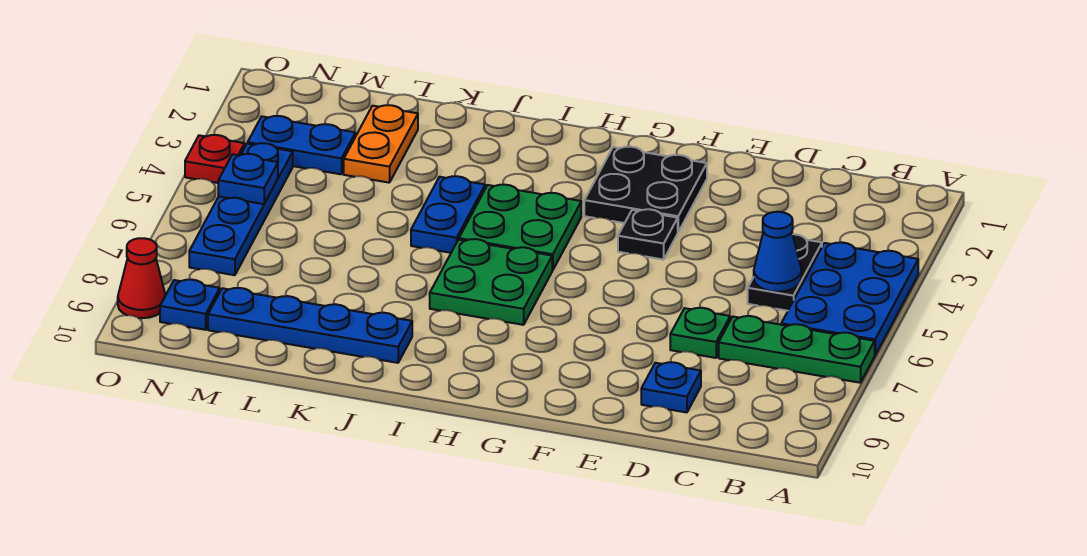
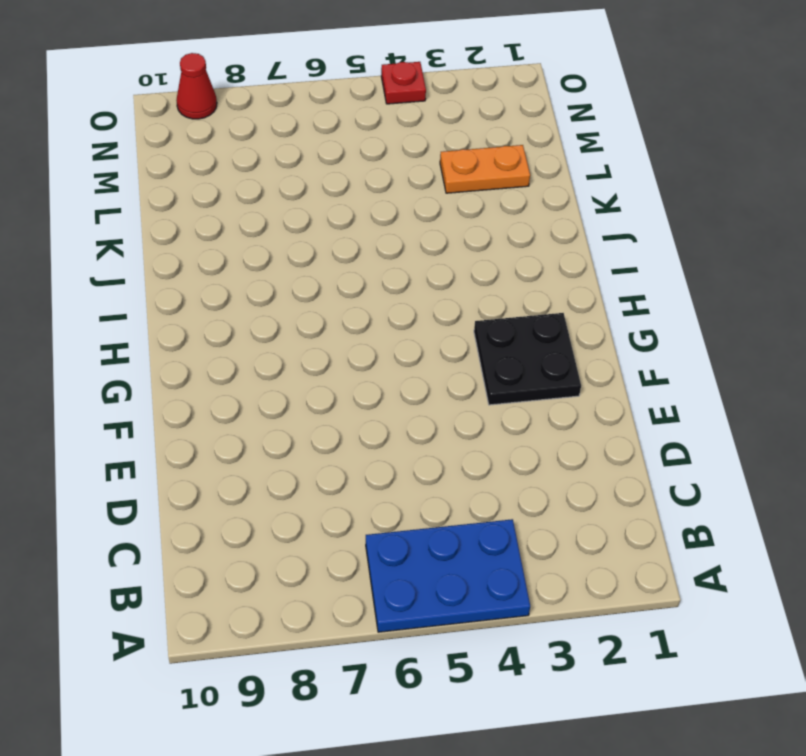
none -> green plate A7:C7 level 1
none -> black plate C4:C5 level 1
none -> green plate D7 level 1

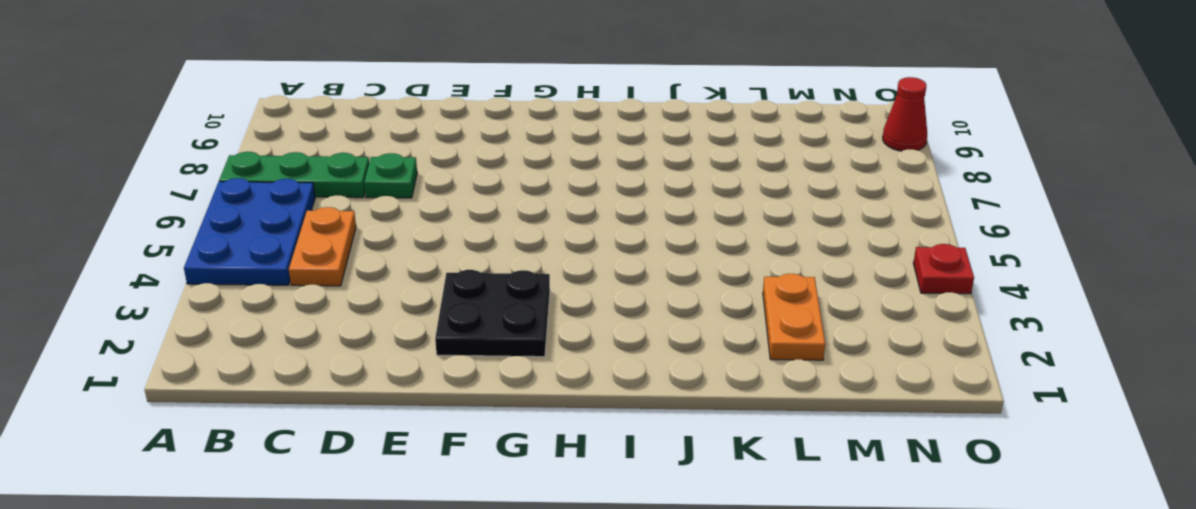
orange plate C4:C5 level 1 -> black plate C4:C5 level 1
none -> blue plate D9 level 1
none -> black plate F4 level 1
none -> green plate H4:I5 level 1

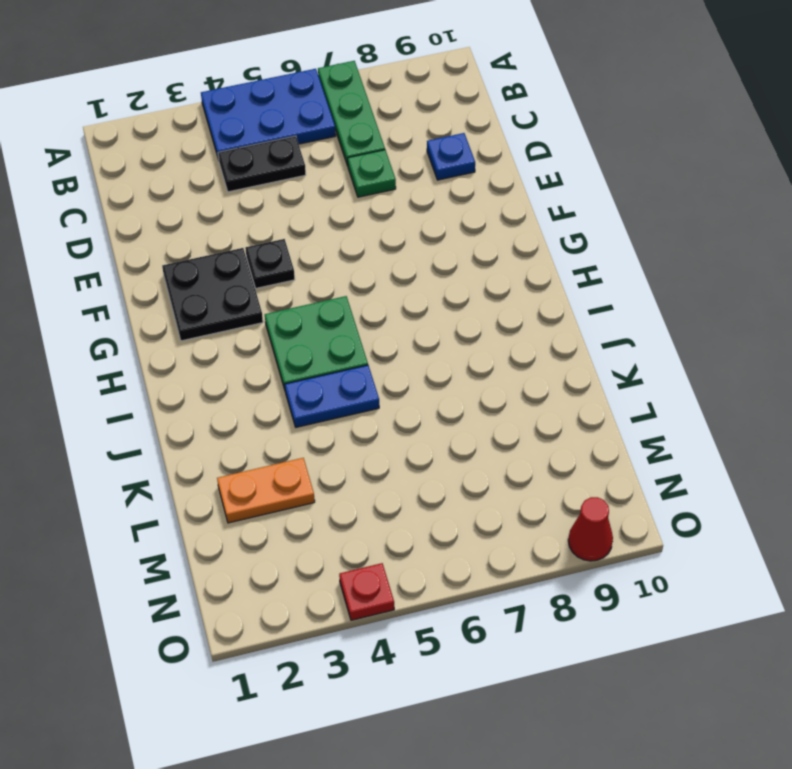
none -> green plate H6:I7 level 1
none -> blue plate J9:M9 level 1
none -> blue plate M3:N3 level 1

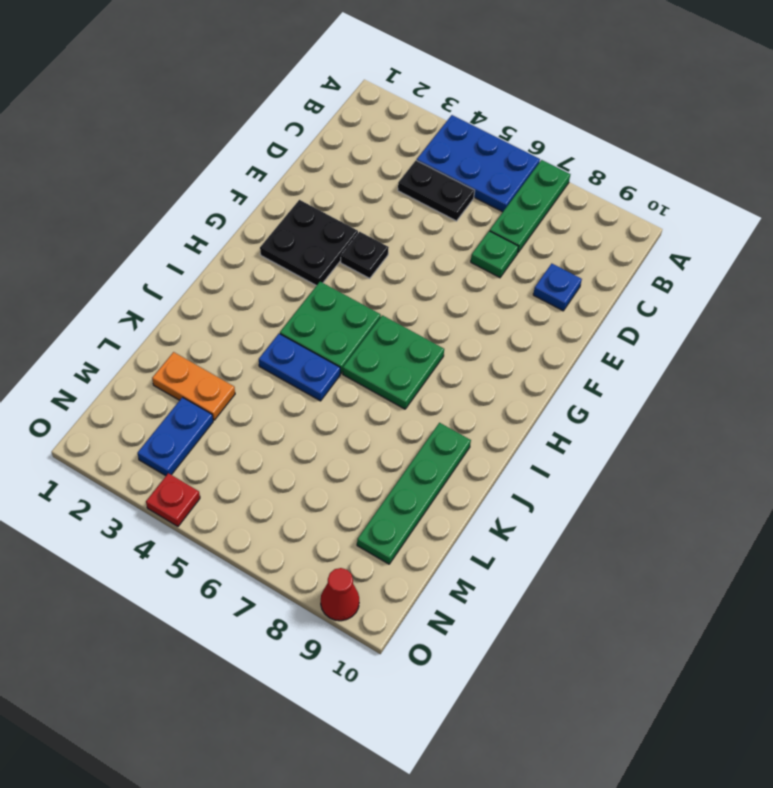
green plate J9:M9 level 1 -> blue plate J9:M9 level 1
none -> blue plate N4:N7 level 1
none -> blue plate N9 level 1
none -> blue cone C5 level 2

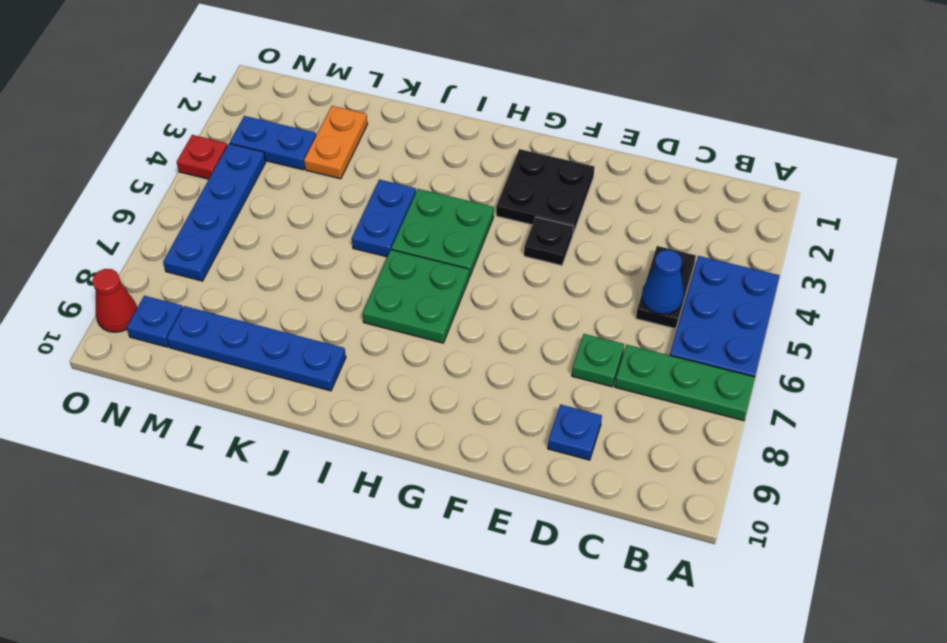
none -> blue plate N5 level 2

